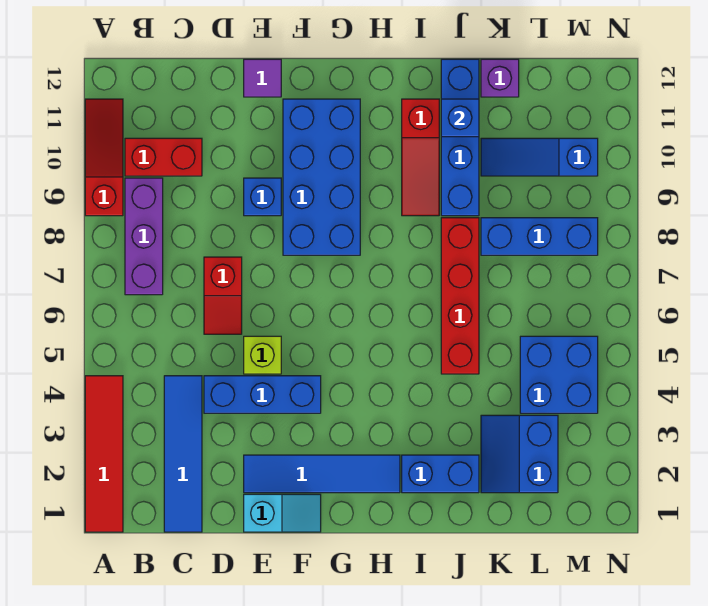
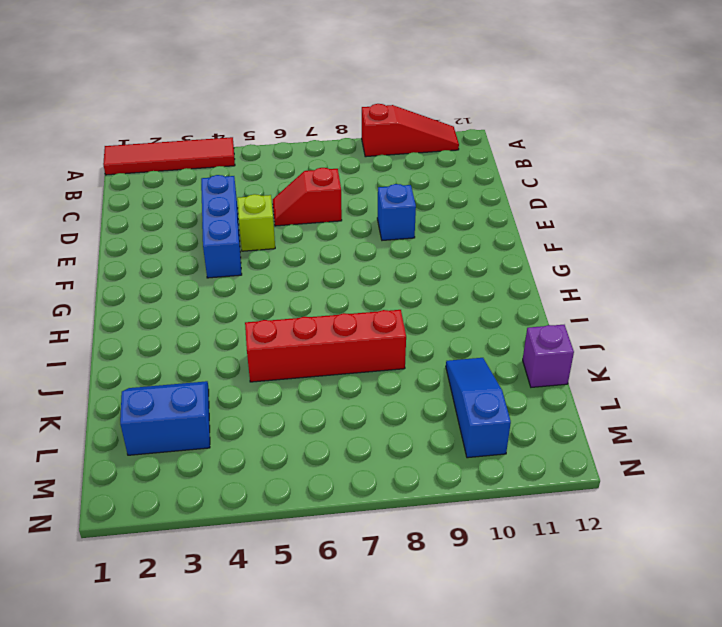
none -> purple brick B7:B9 level 1
none -> red brick B10:C10 level 1
none -> blue tile C1:C4 level 1

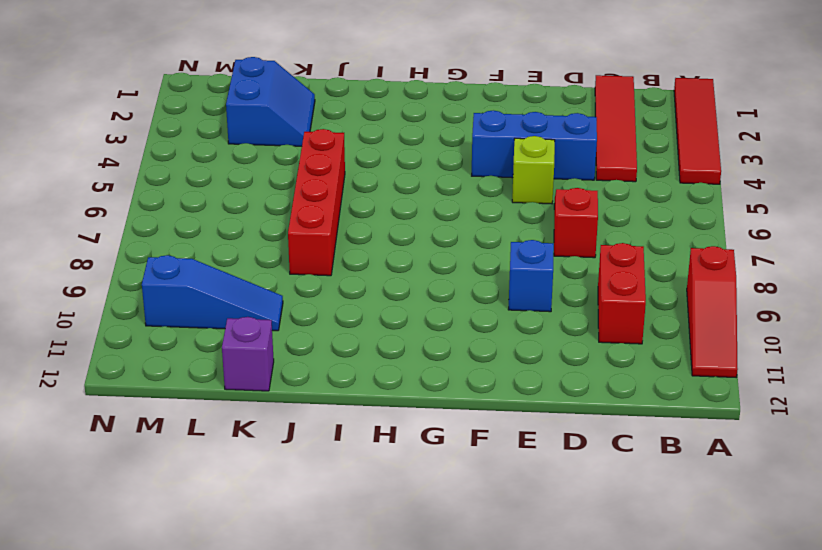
red tile C1:C4 level 1 -> blue tile C1:C4 level 1
red brick C9:C10 level 1 -> red brick B10:C10 level 1
none -> purple brick B7:B9 level 1
none -> cyan slope E1:F1 level 1 top E
none -> blue tile E2:H2 level 1

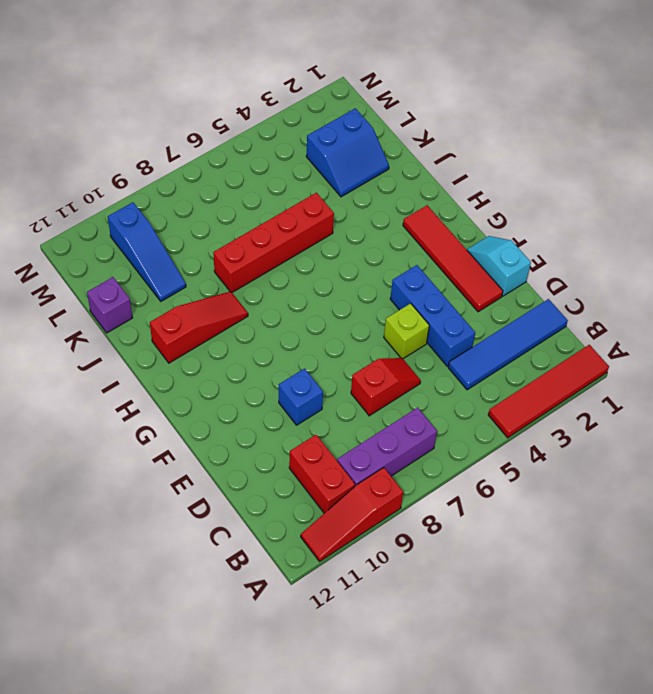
red tile E2:H2 level 1 -> blue tile E2:H2 level 1
none -> purple tile E12 level 1
none -> blue brick F8:G11 level 1
none -> blue brick I2:J2 level 1

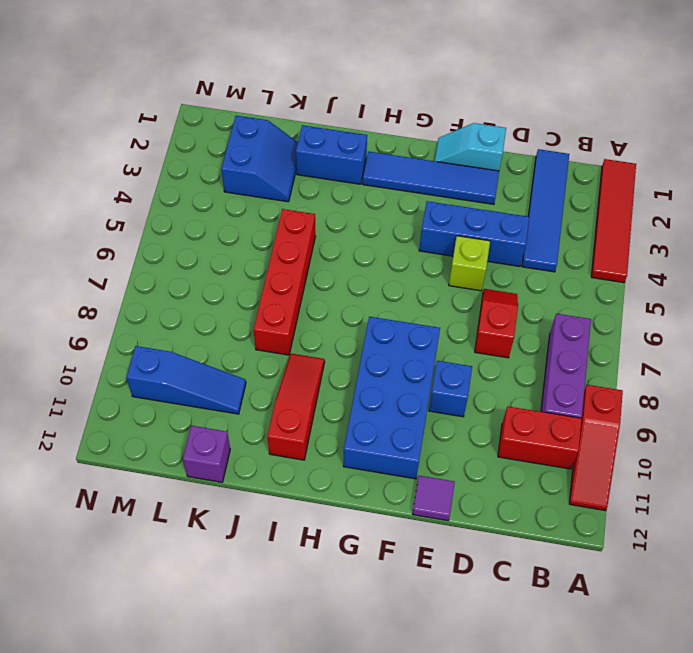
none -> blue brick J9:J12 level 1
none -> blue brick K8:M8 level 1
none -> blue brick L4:M5 level 1

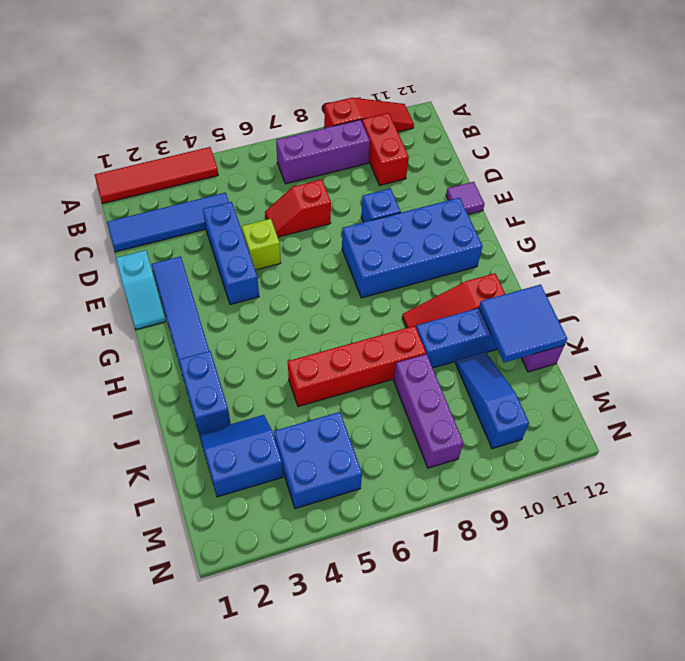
blue tile J11:K12 level 2 -> blue brick J11 level 2
purple brick K8:M8 level 1 -> blue brick K8:M8 level 1

